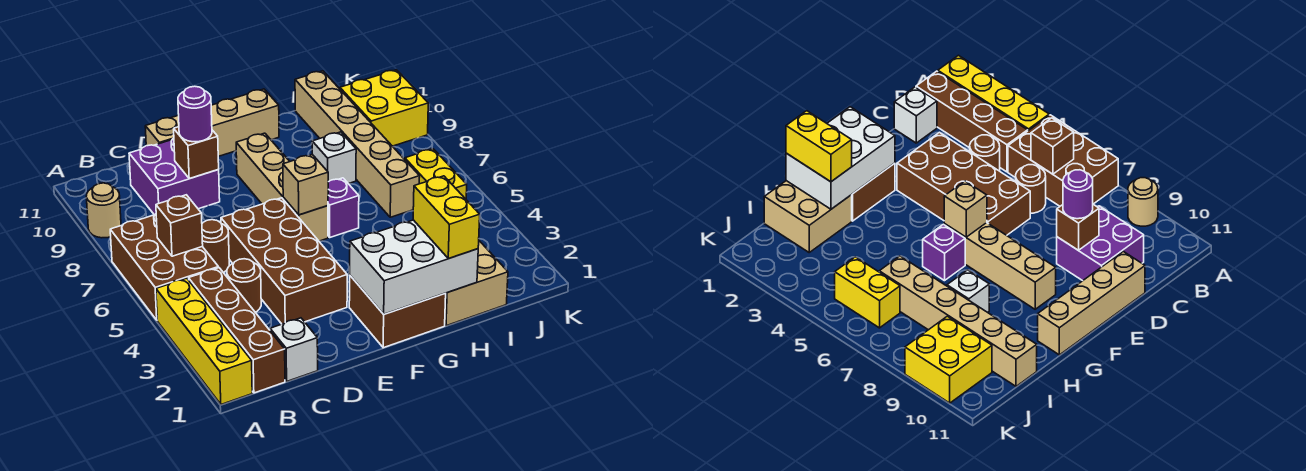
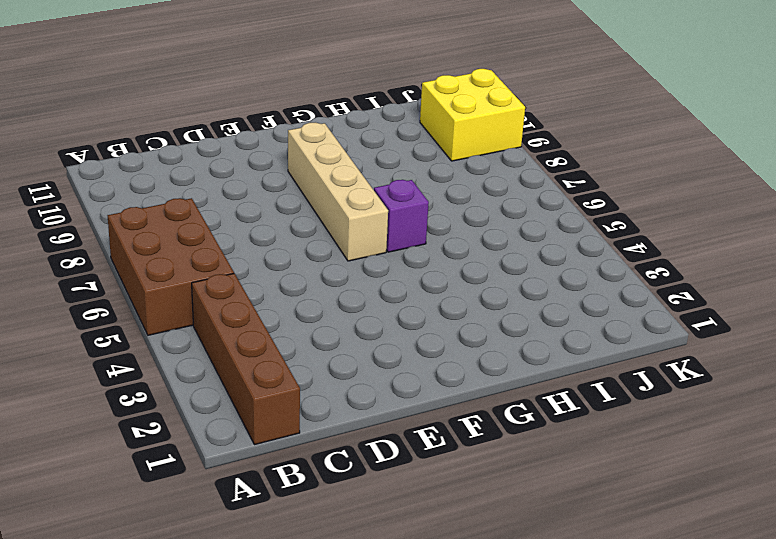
none -> yellow brick A1:A4 level 1
none -> tan round brick A9 level 1
none -> white brick C1 level 1

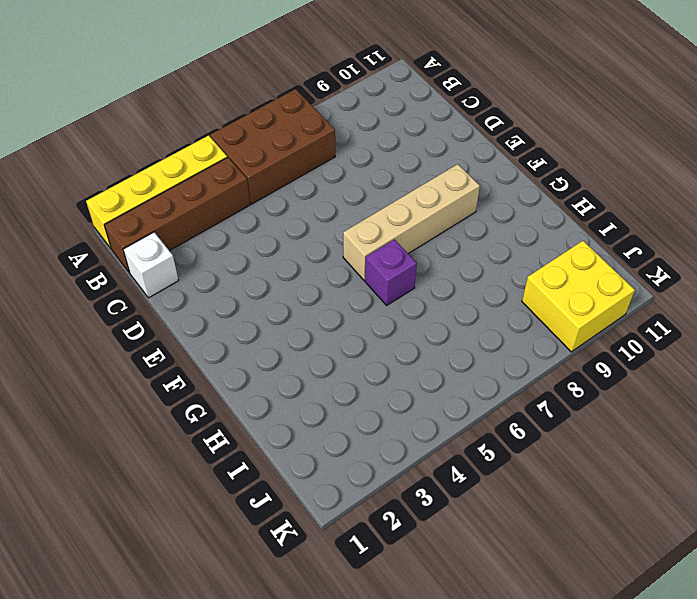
none -> tan round brick A9 level 1
none -> brown round brick C4 level 1
none -> brown round brick C6 level 1

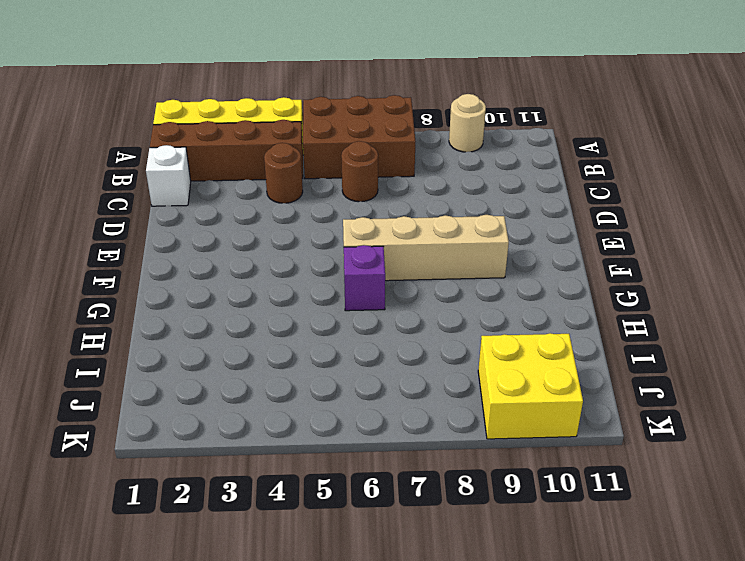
none -> purple brick C9:D10 level 1
none -> brown brick D3:E6 level 1
none -> tan brick D11:G11 level 1

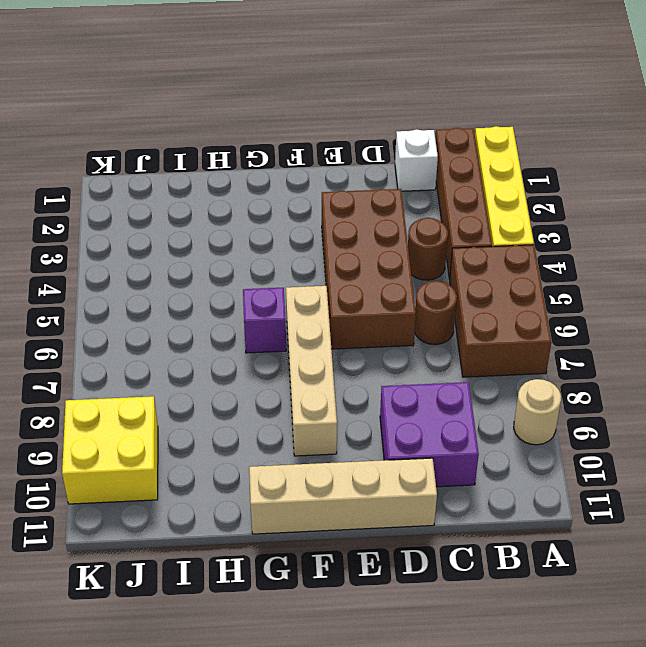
none -> brown brick F1:G2 level 1
none -> tan brick H1:I2 level 1
none -> white brick H8 level 1

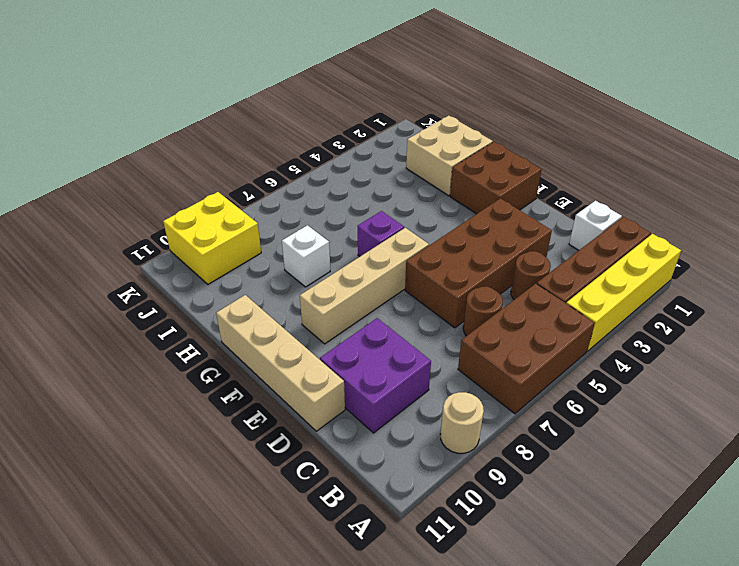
none -> tan brick I6:I11 level 1
none -> yellow brick J5:J6 level 1
none -> brown brick B6 level 2

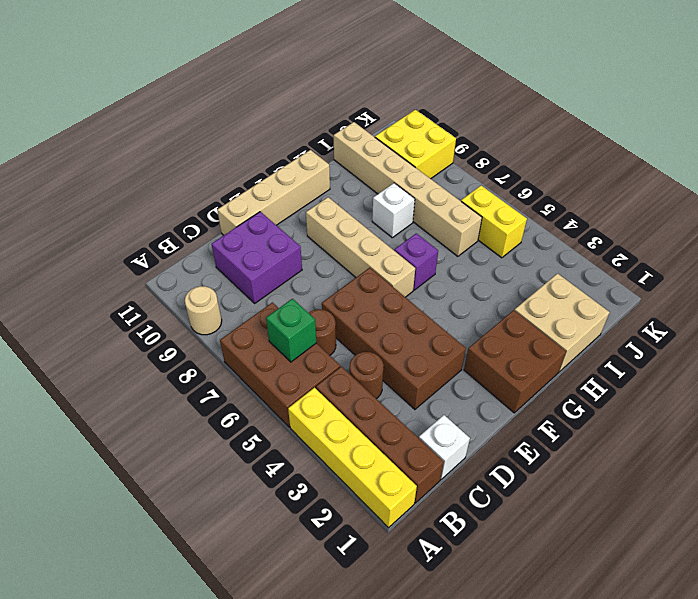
green brick B6 level 2 -> brown brick B6 level 2
none -> brown brick D9 level 2
none -> white brick F1:H2 level 2
none -> tan brick F6 level 2

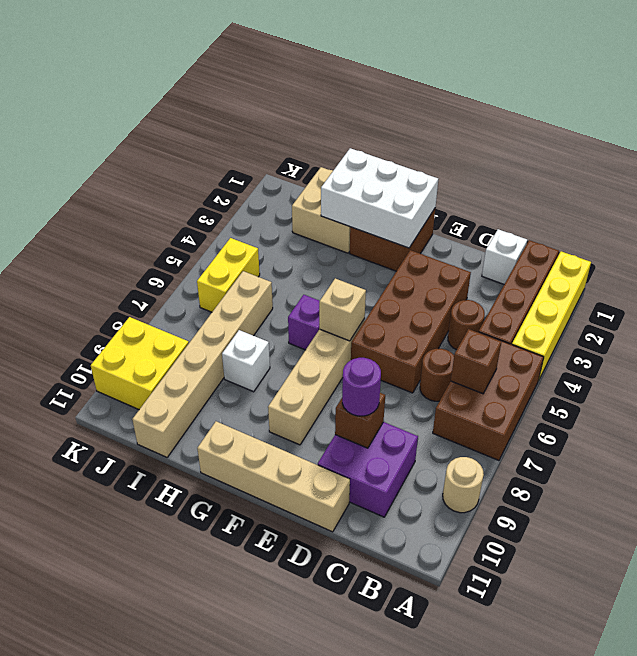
none -> yellow brick H1:H2 level 3

